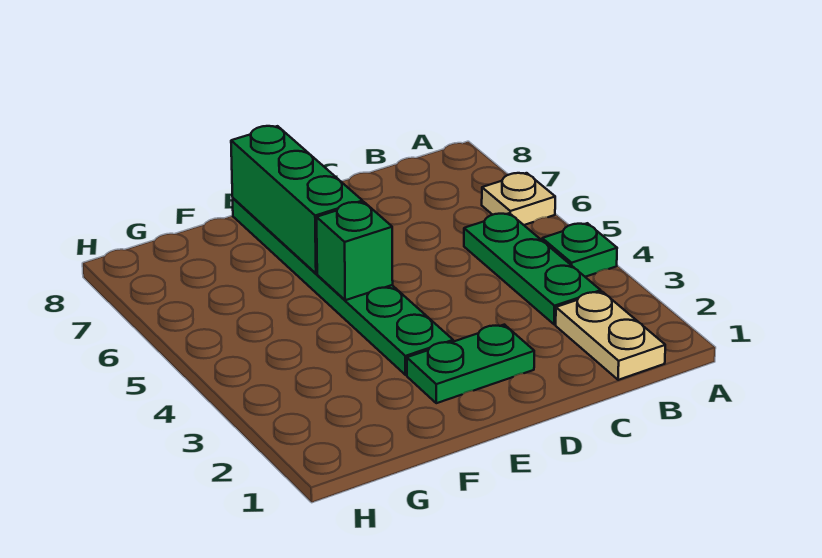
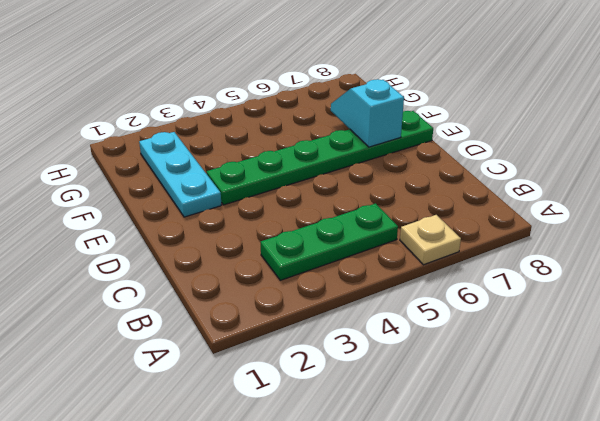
cyan plate E2:G2 level 1 -> green plate D2:E2 level 1
cyan slope E7:F7 level 2 top E -> green brick E6:E8 level 2
none -> green plate A4 level 1
none -> tan plate B1:B2 level 1

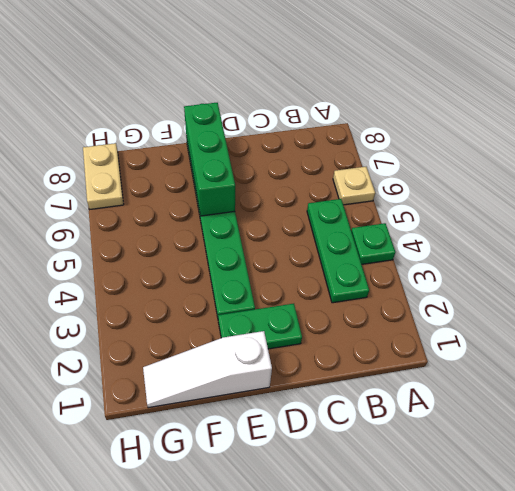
white slope E1:G1 level 1 top E -> none
tan plate H7:H8 level 1 -> tan plate B1:B2 level 1
none -> green brick E5 level 2

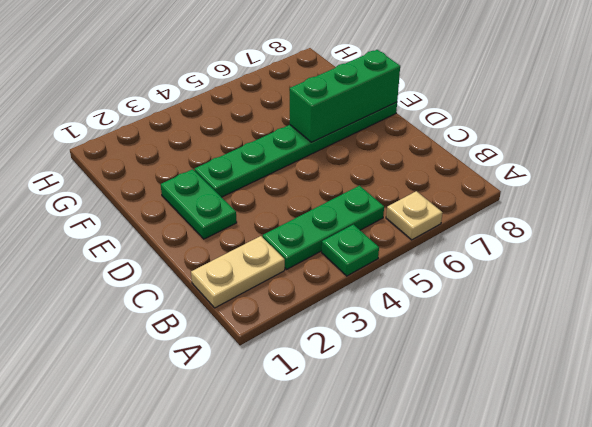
none -> green brick E5 level 2

